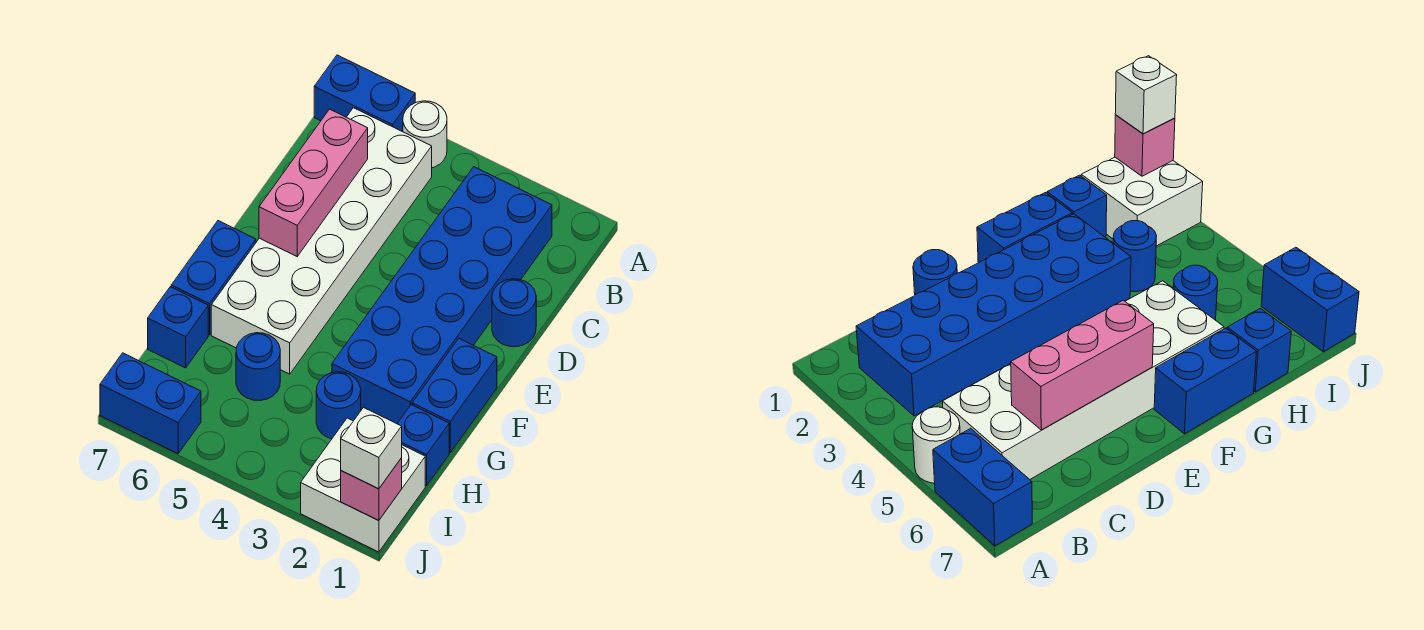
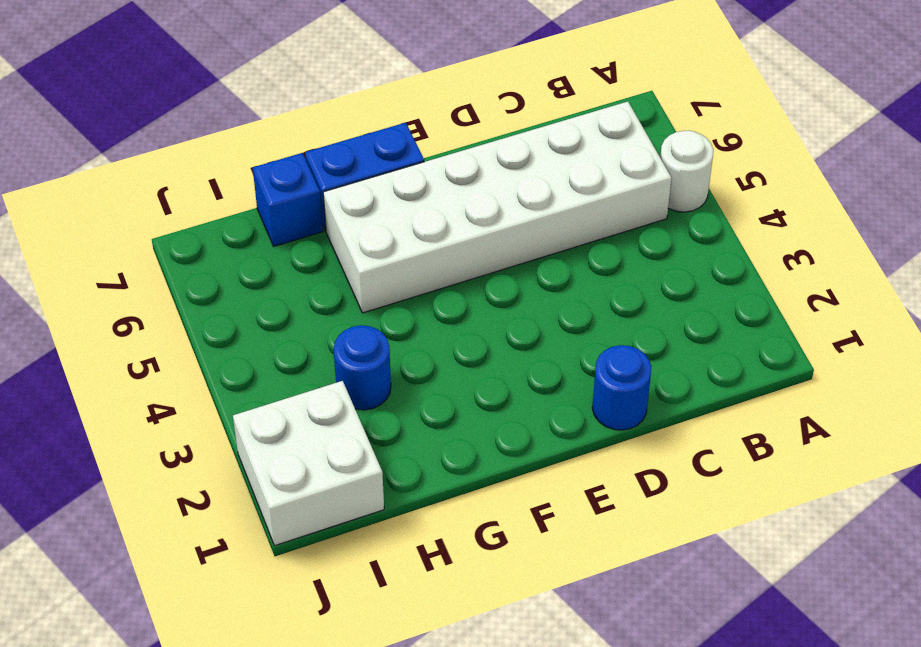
none -> blue brick A6:A7 level 1
none -> blue brick B2:G3 level 1
none -> blue brick F1:G1 level 1

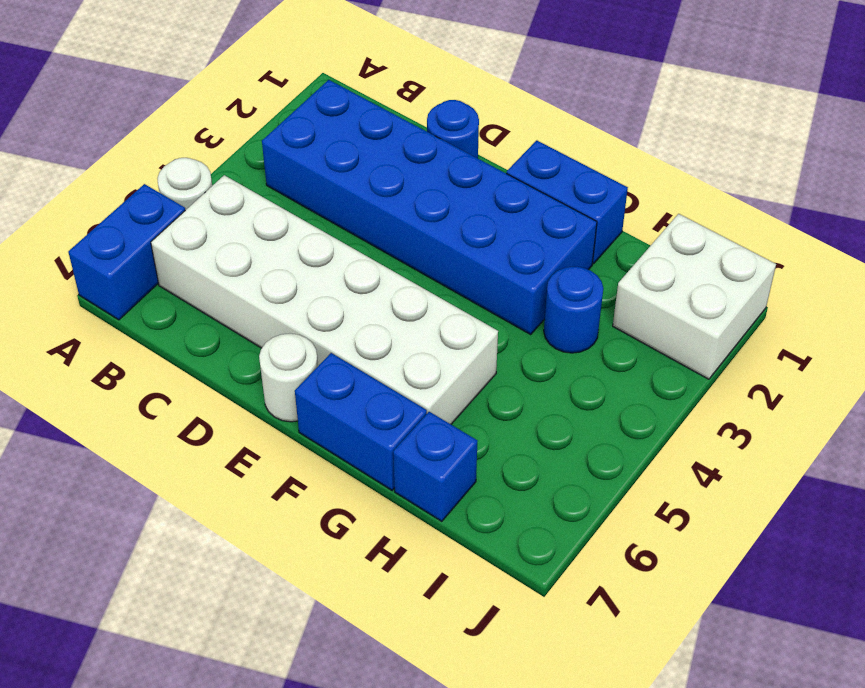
white round brick E7 level 1 -> none
none -> blue brick H1 level 1
none -> blue round brick H5 level 1
none -> blue brick J6:J7 level 1

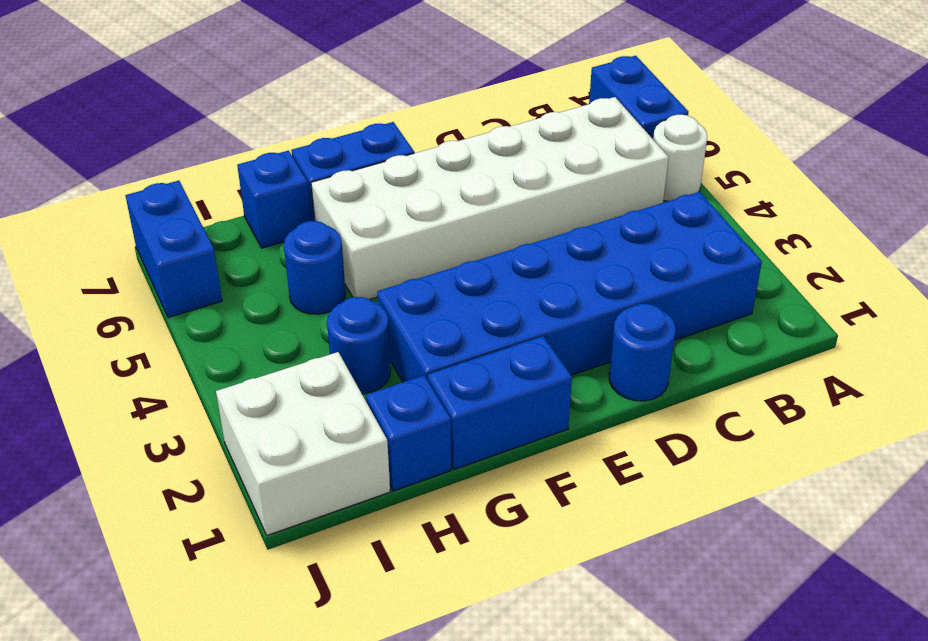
none -> pink brick C6:E6 level 2
none -> pink brick J1 level 2
none -> white brick J1 level 3

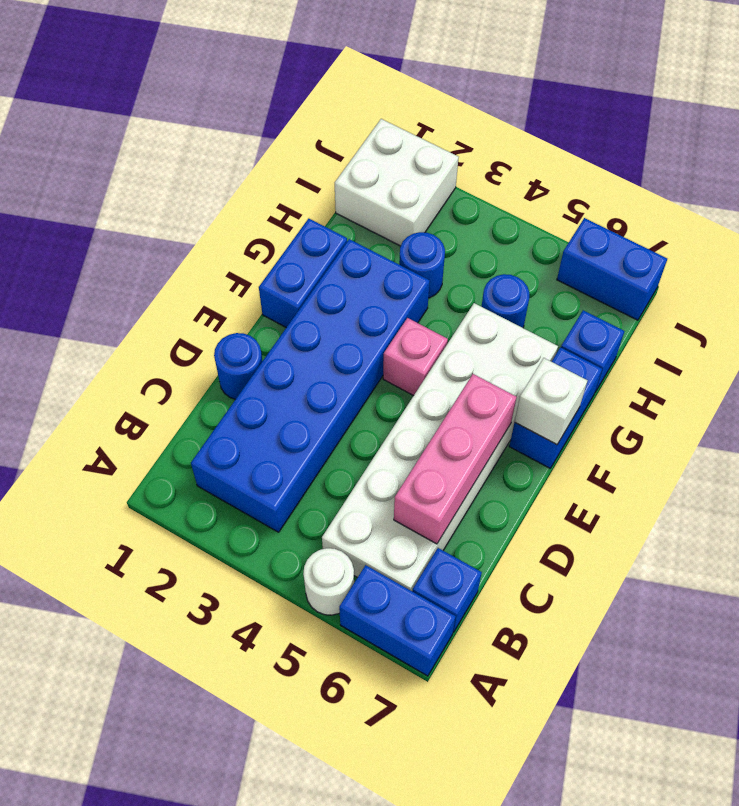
blue brick B7 level 1 -> blue brick H1 level 1
pink brick F4 level 1 -> pink brick J1 level 2
white brick F7 level 2 -> white brick J1 level 3

